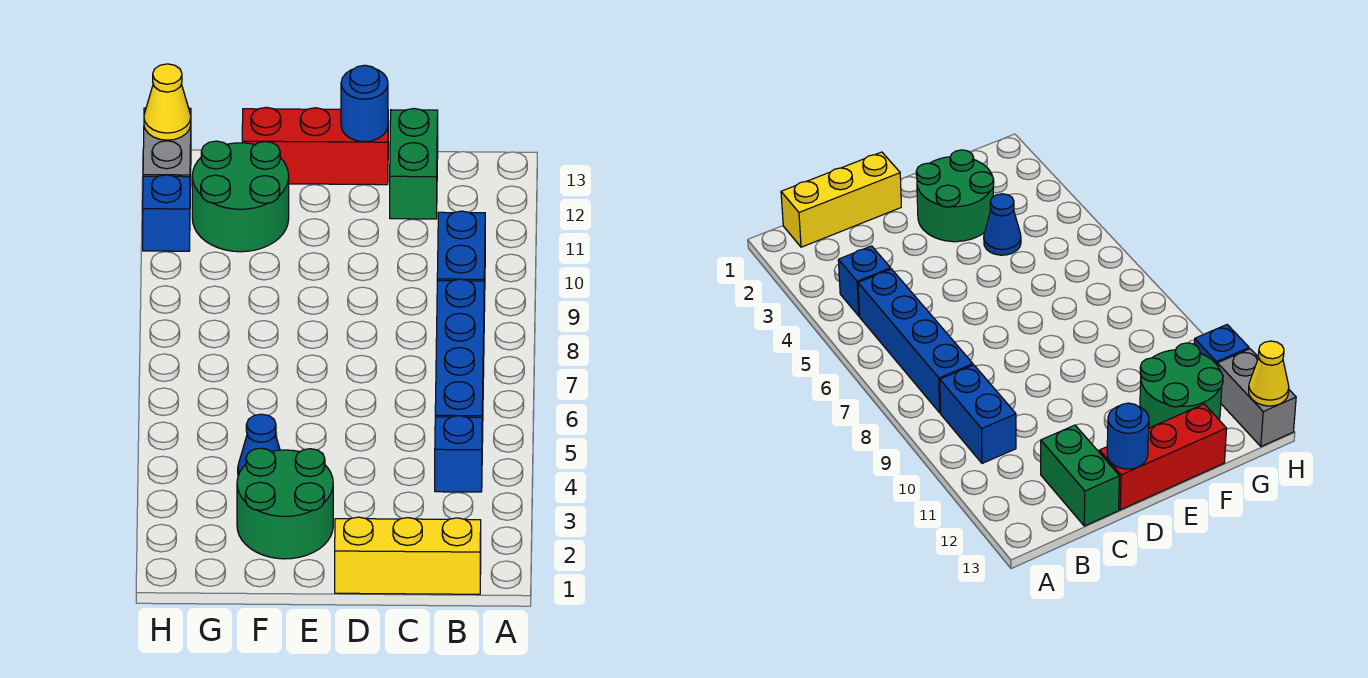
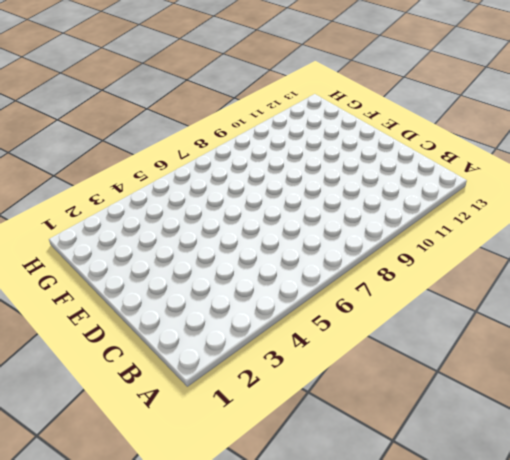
none -> yellow brick B1:D1 level 1
none -> blue brick B4 level 1
none -> blue brick B5:B8 level 1

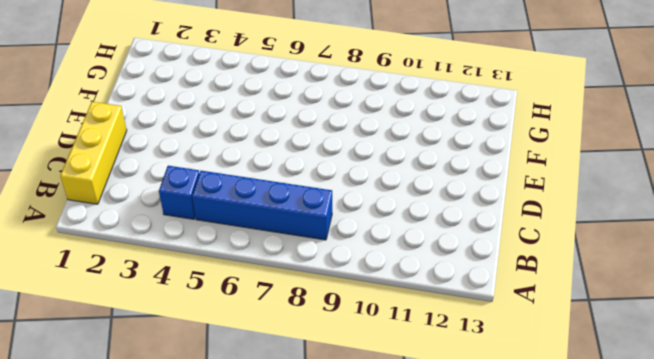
none -> blue brick B9:B10 level 1
none -> green brick C12:C13 level 1
none -> red brick D13:F13 level 1

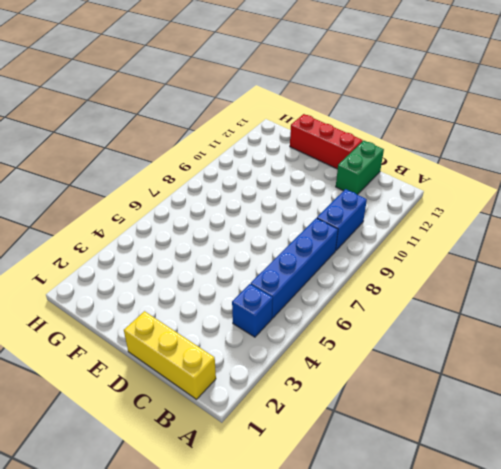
none -> green round brick E2:F3 level 1
none -> blue cone F4 level 1
none -> green round brick F11:G12 level 1

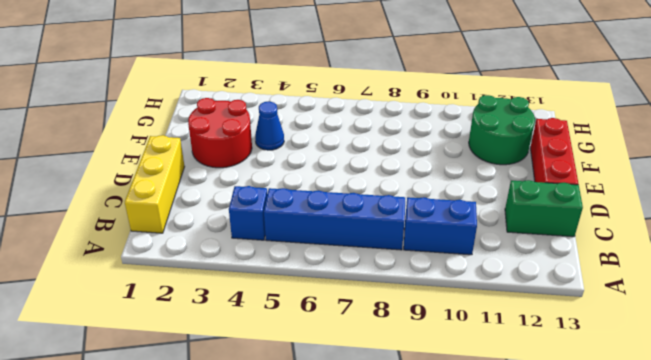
red round brick E2:F3 level 1 -> green round brick E2:F3 level 1
none -> blue brick H11 level 1
none -> grey brick H12:H13 level 1
none -> blue round brick D13 level 2

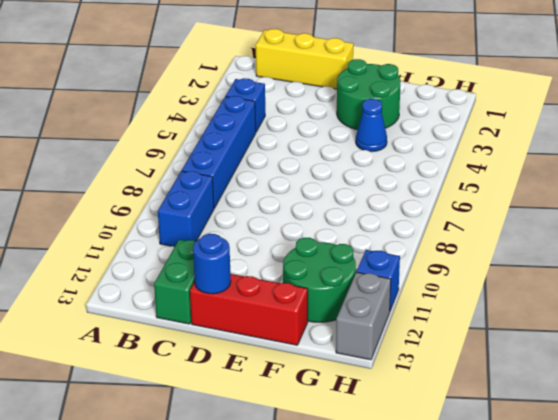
none -> yellow cone H13 level 2

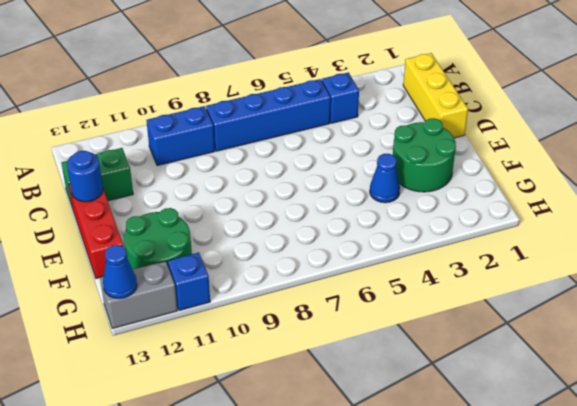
blue cone H13 level 2 -> yellow cone H13 level 2

